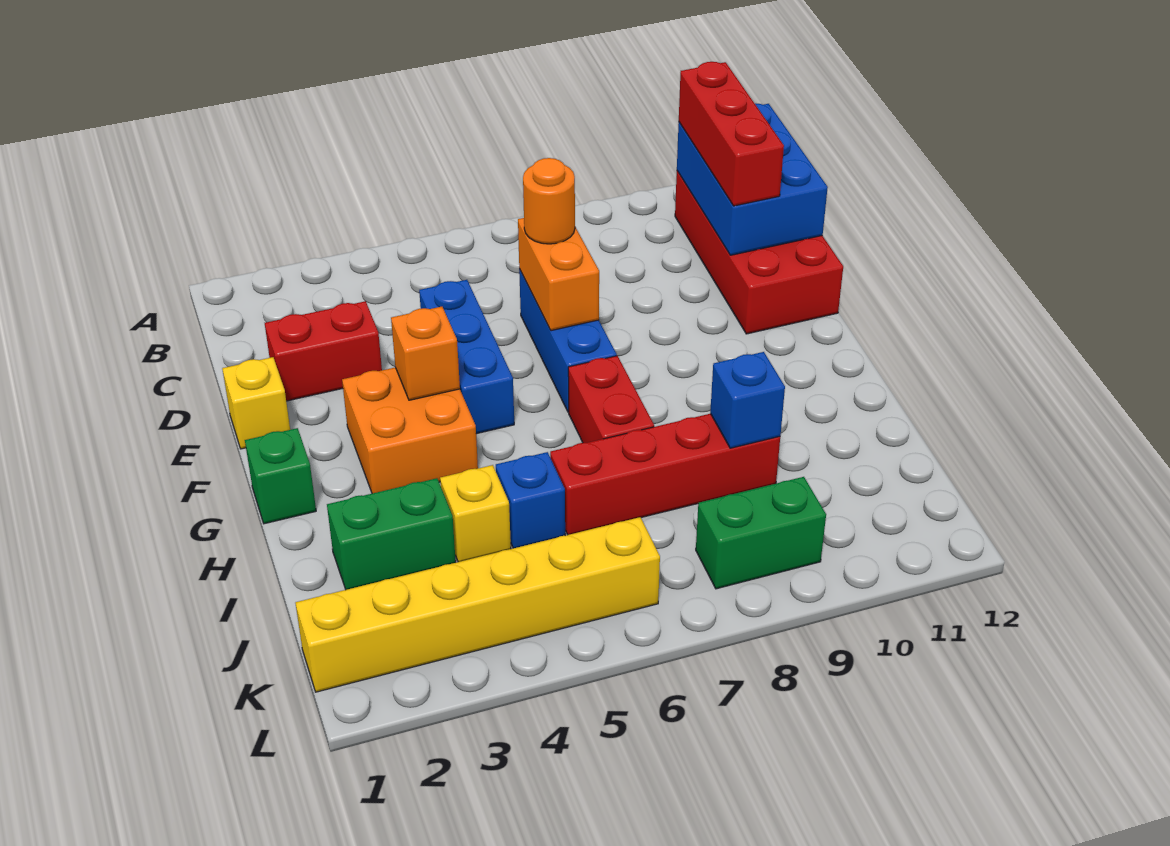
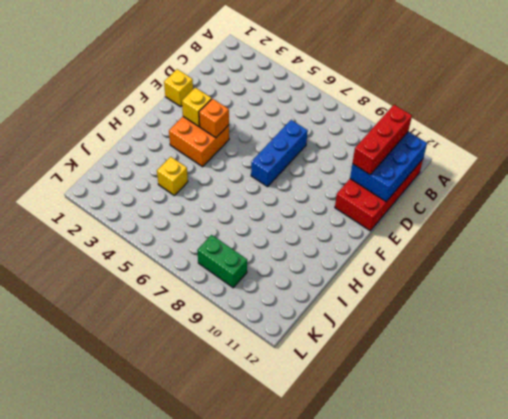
yellow brick F3 level 2 -> none
none -> red brick D2:D3 level 1
none -> blue brick D5:F5 level 1
none -> green brick G1 level 1

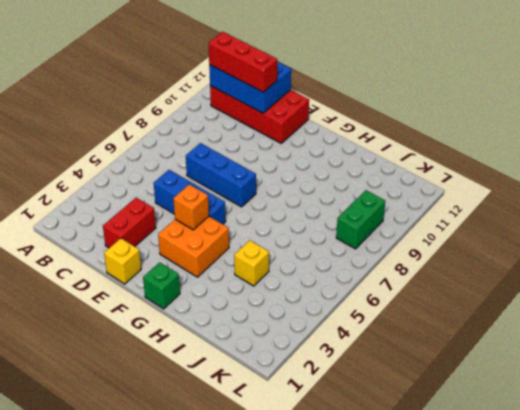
none -> red brick G7:H7 level 1
none -> green brick I2:I3 level 1
none -> blue brick I5 level 1

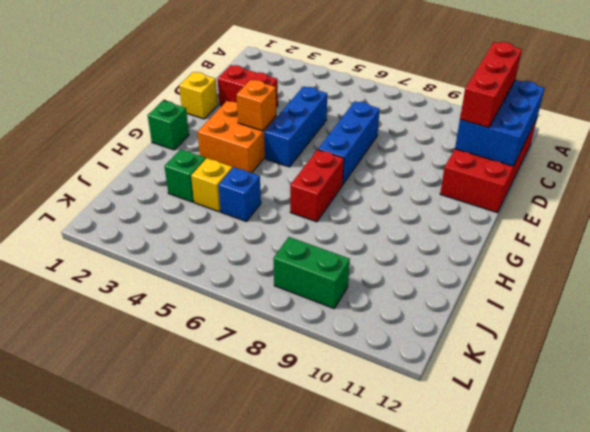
green brick I3 level 1 -> green brick I2:I3 level 1
none -> red brick I6:I9 level 1
none -> yellow brick K1:K6 level 1
none -> orange brick D7:E7 level 2

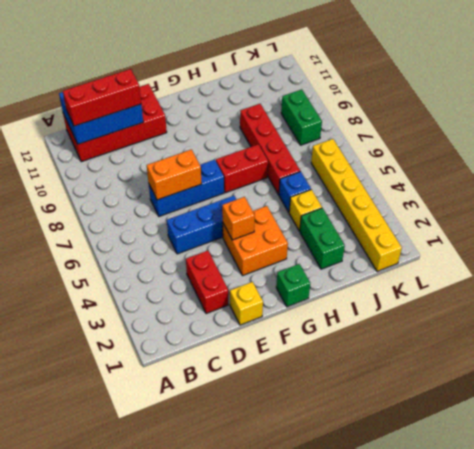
none -> blue brick I9 level 2
none -> orange round brick D7 level 3

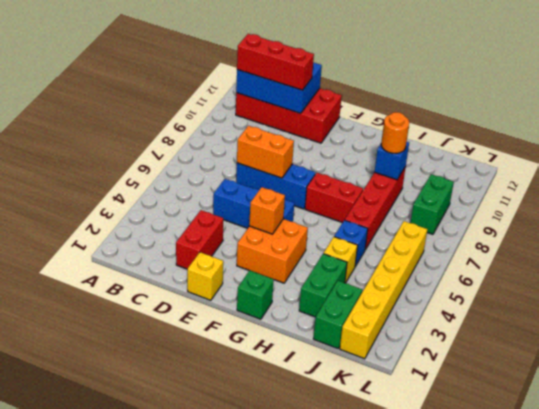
orange round brick I9 level 3 -> orange round brick D7 level 3
green brick J1:J2 level 1 -> none

